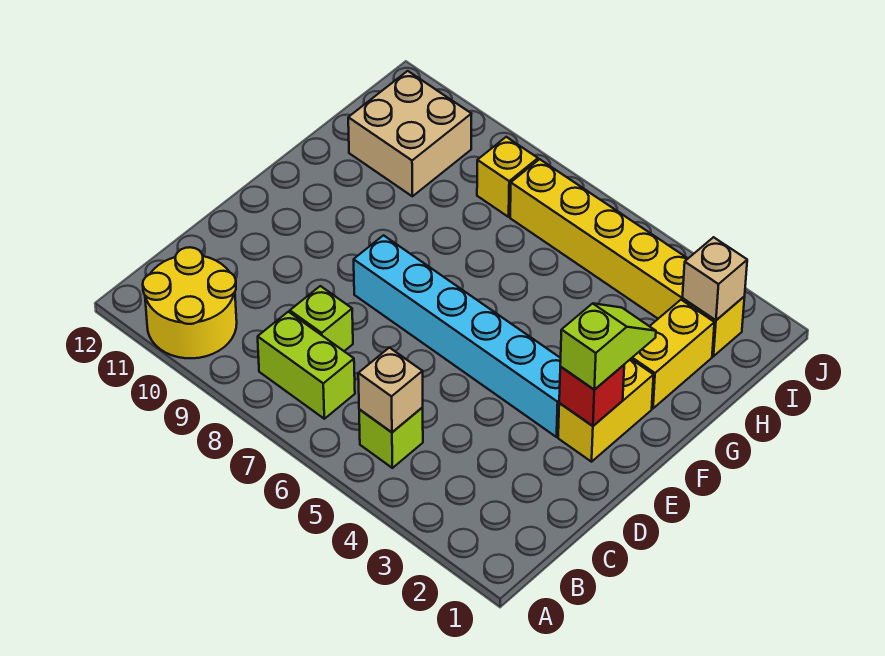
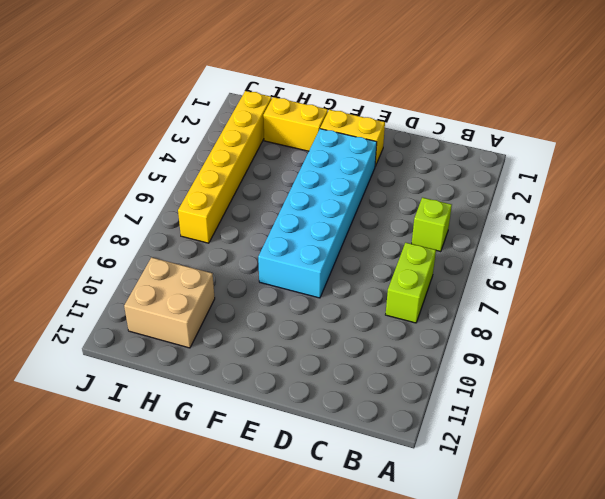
cyan brick E3:F8 level 1 -> cyan brick E3:E8 level 1
none -> yellow round brick A10:B11 level 1
none -> lime brick C8 level 1
none -> yellow brick I8 level 1

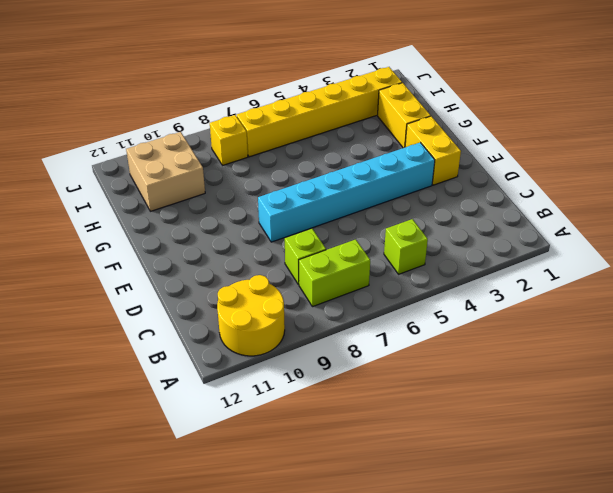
none -> tan brick B5 level 2
none -> red brick E2 level 2
none -> tan brick I2 level 2

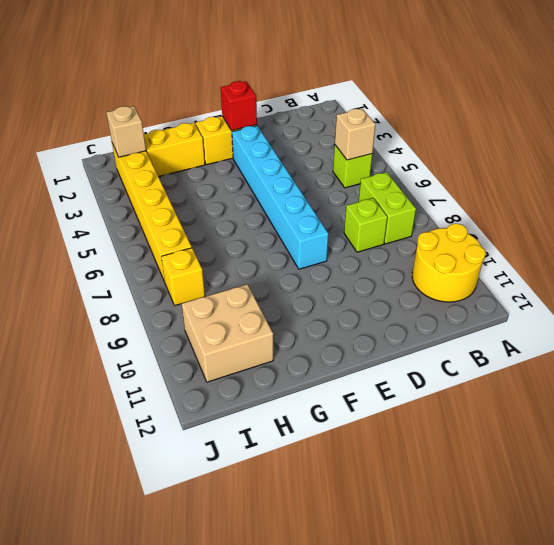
none -> lime slope E2:F2 level 3 top E

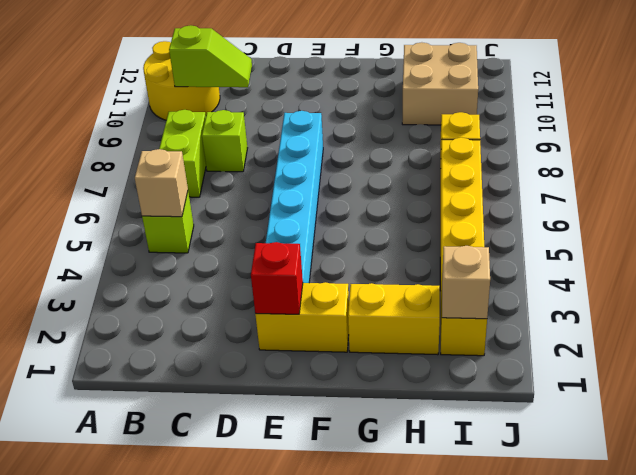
lime slope B10:C10 level 2 top B -> lime slope E2:F2 level 3 top E

